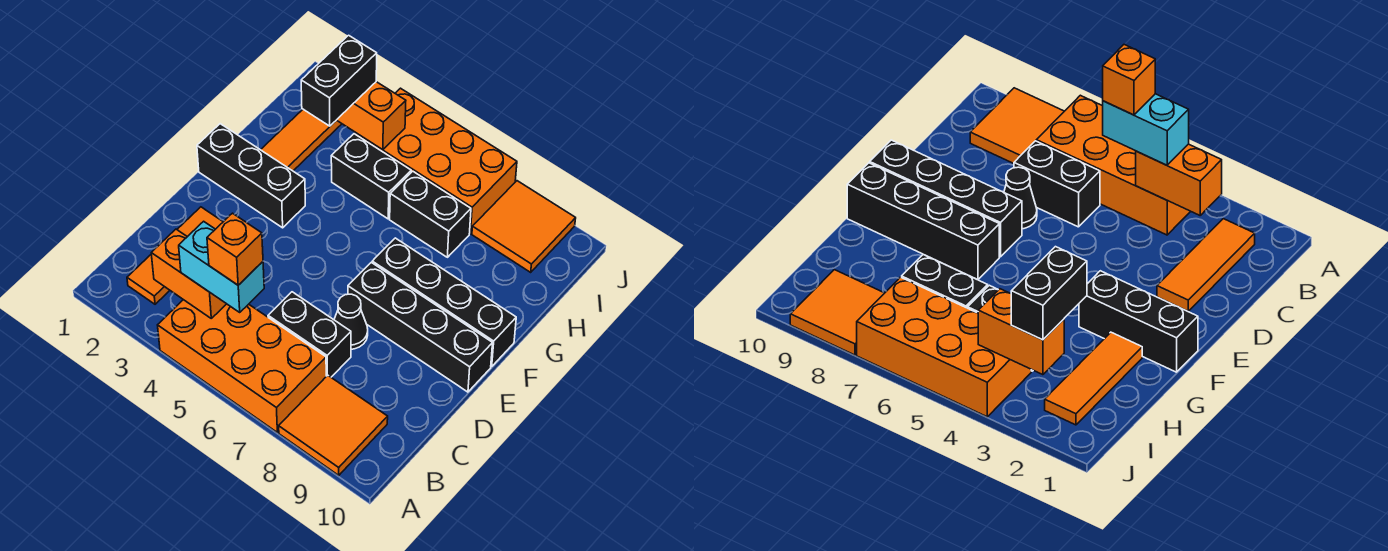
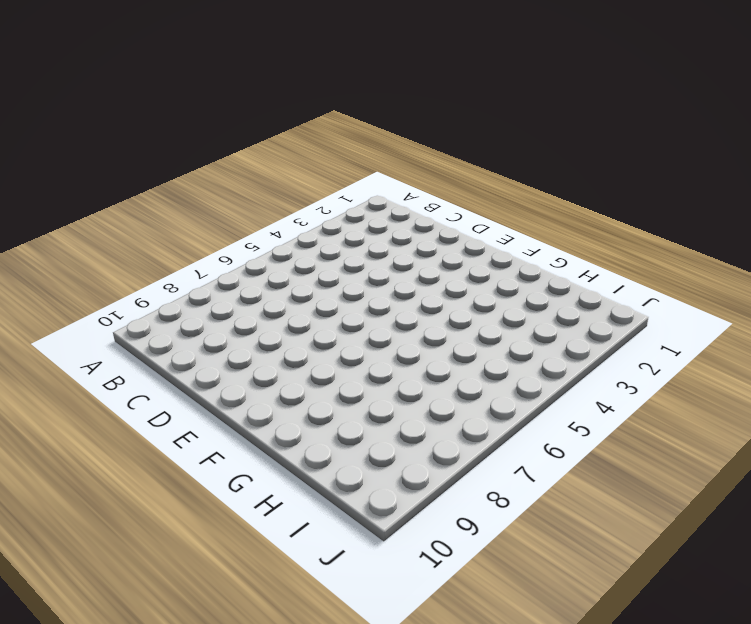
none -> orange brick A4:B7 level 1
none -> orange tile A8:B9 level 1
none -> orange tile B2:D2 level 1

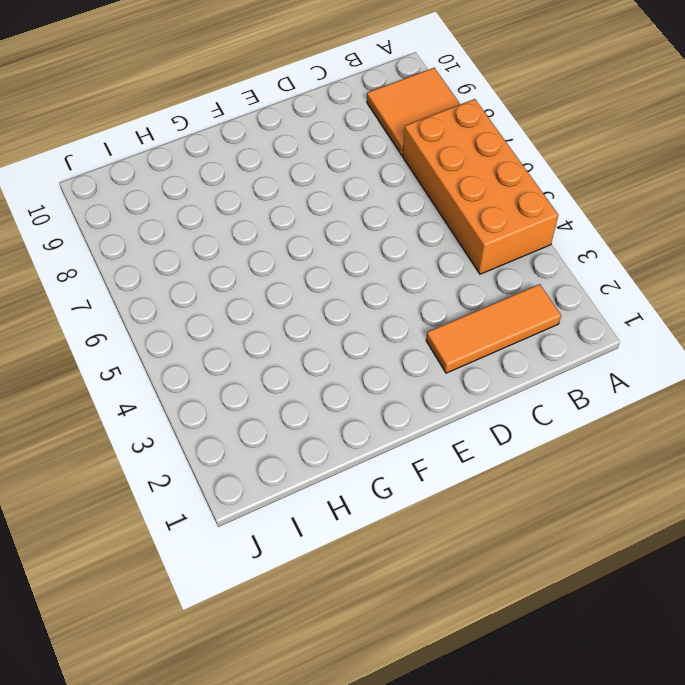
none -> black brick C6:C7 level 1
none -> black cone D7 level 1
none -> black brick E7:E10 level 1

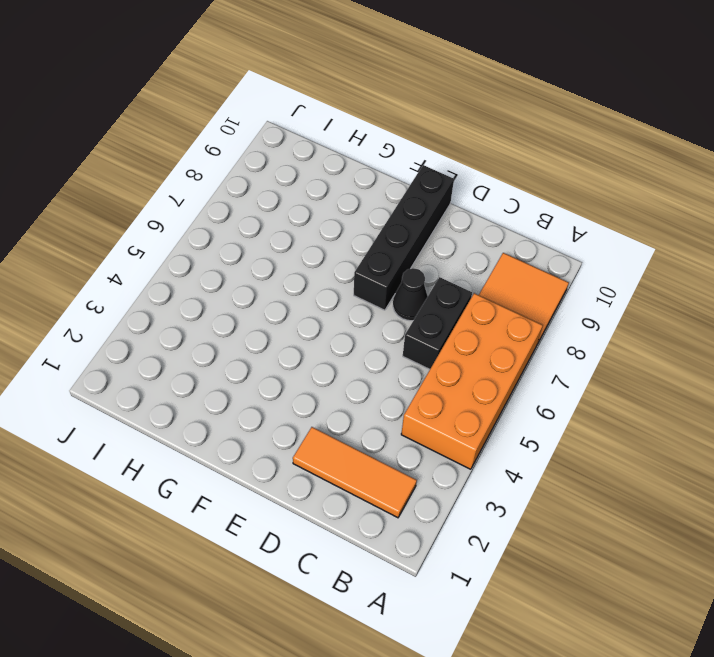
none -> black brick F1:F3 level 1
none -> black brick F7:F10 level 1
none -> orange tile G2:I2 level 1

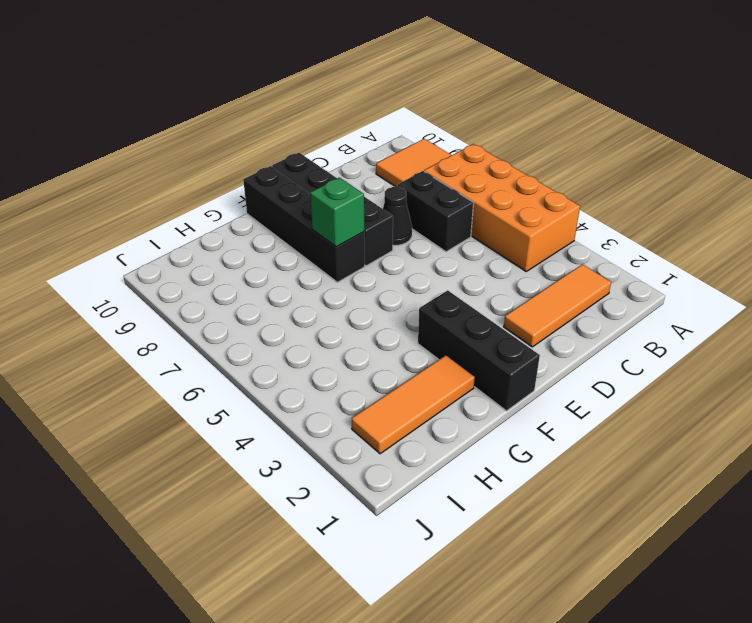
green brick F7 level 2 -> none
none -> black brick H4:H5 level 1
none -> black brick H6:H7 level 1
none -> orange brick I4:J7 level 1

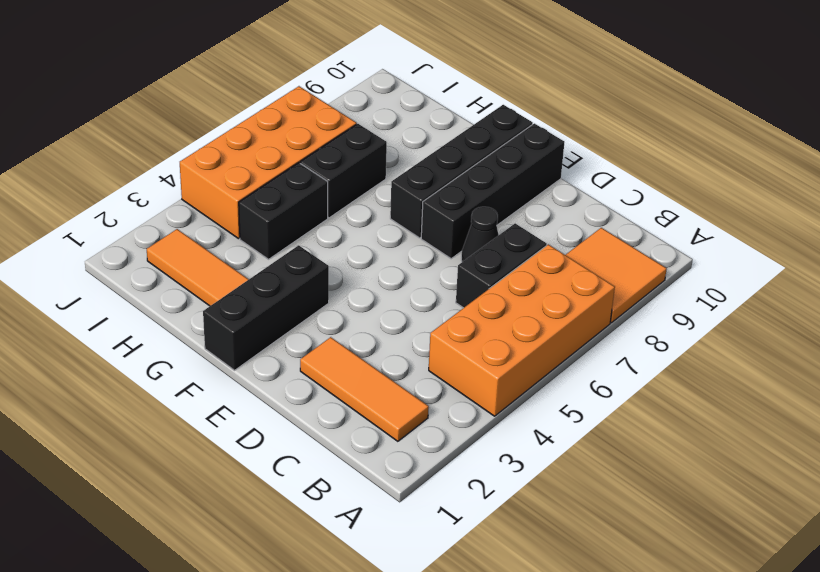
none -> orange tile I8:J9 level 1
none -> orange brick B3:B4 level 2
none -> orange brick I3:I4 level 2

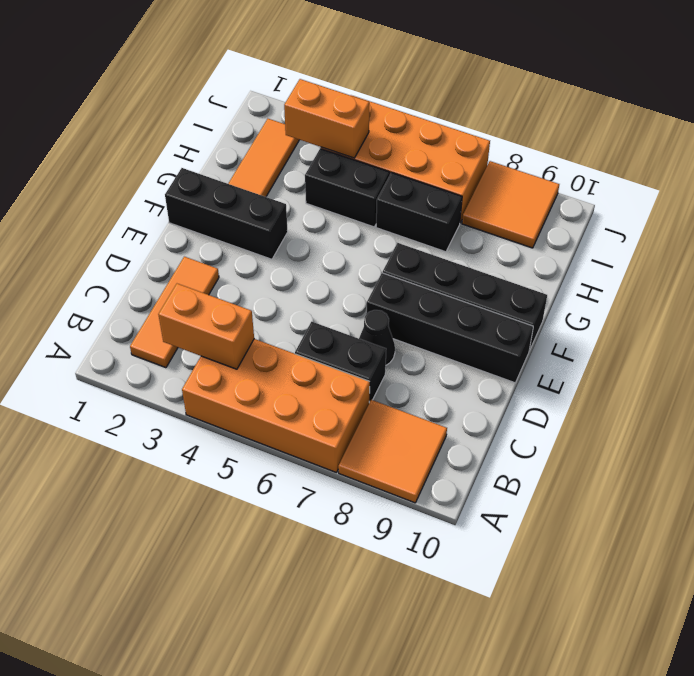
none -> cyan brick B4:B5 level 3
none -> black brick H3:I3 level 3
none -> orange brick B5 level 4

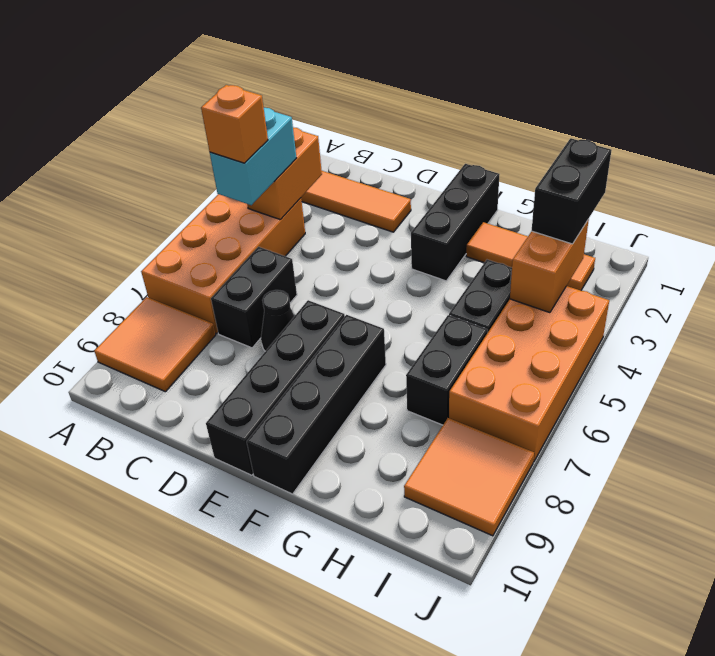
black brick I2:I3 level 3 -> black brick H3:I3 level 3

